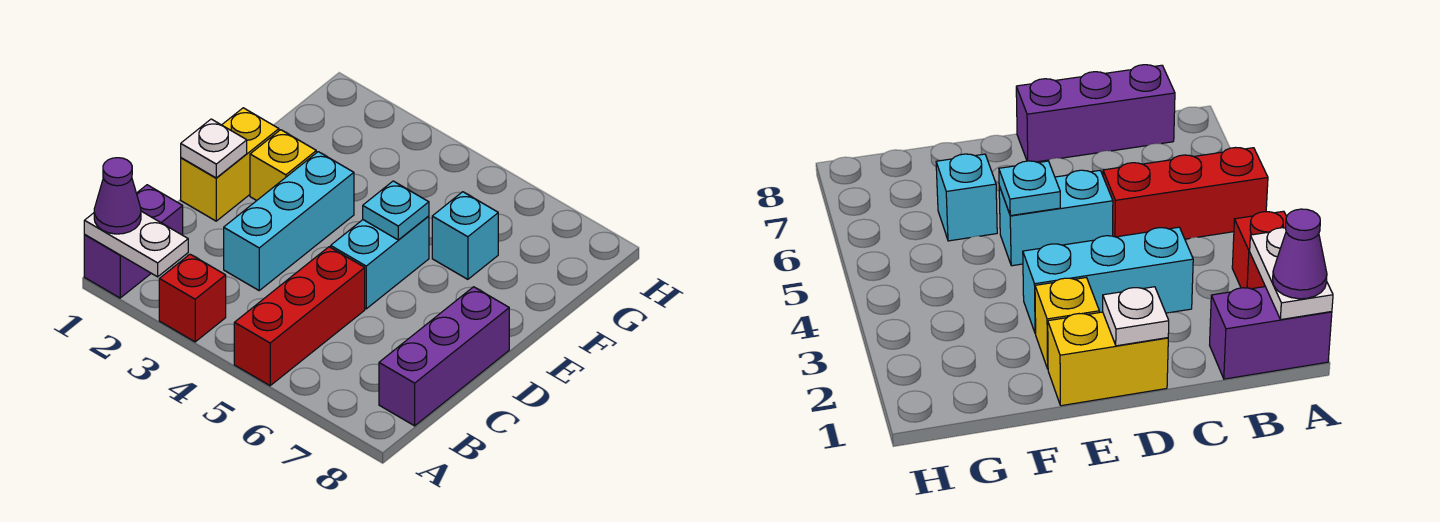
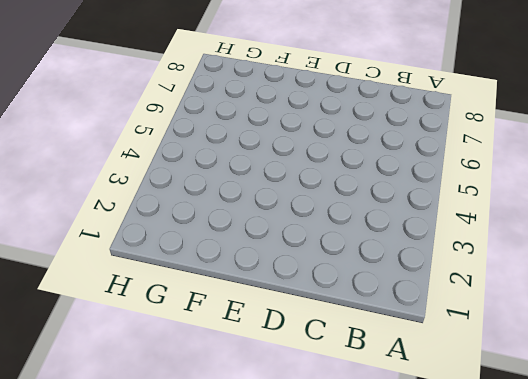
none -> purple brick A1:B1 level 1
none -> red brick A3 level 1
none -> red brick A5:C5 level 1

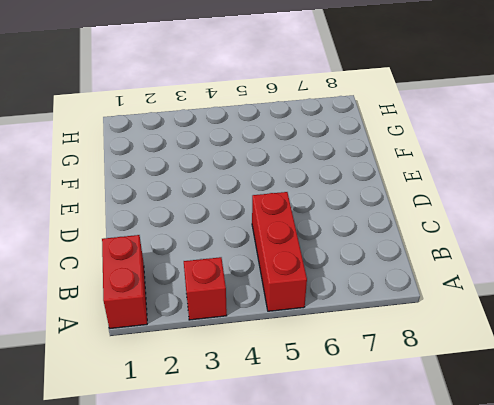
red brick A1:B1 level 1 -> purple brick A1:B1 level 1
none -> purple brick B8:D8 level 1
none -> cyan brick C3:E3 level 1
none -> yellow brick D1:E1 level 1

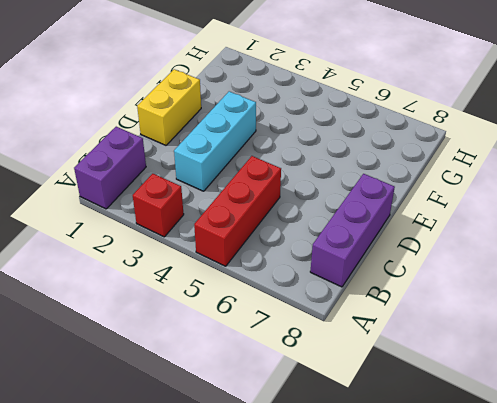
none -> cyan brick D5:E5 level 1
none -> yellow brick E2 level 1
none -> cyan brick F6 level 1

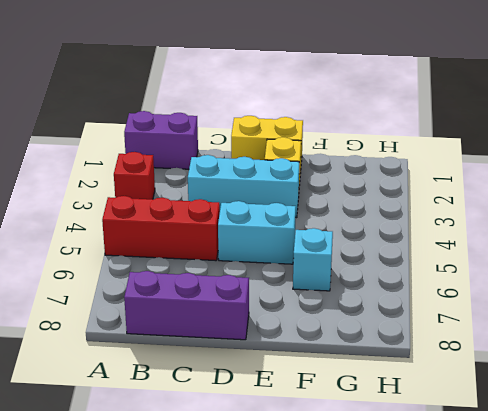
none -> white plate A1:A2 level 2
none -> white plate D1 level 2
none -> cyan plate E5 level 2

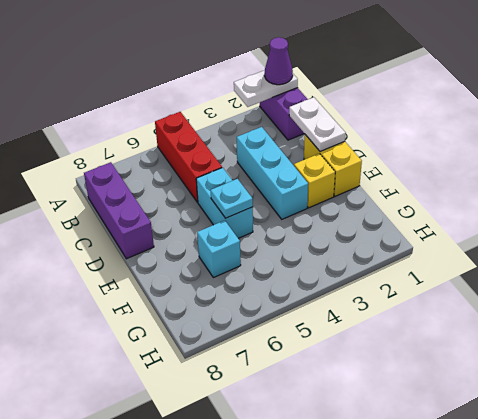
white plate C1:D1 level 2 -> white plate D1 level 2
none -> red brick A3 level 1

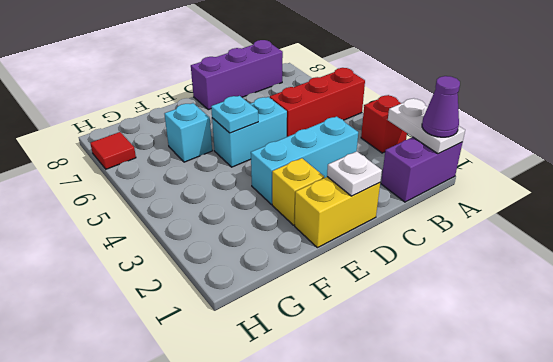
red tile H7 level 1 -> none

